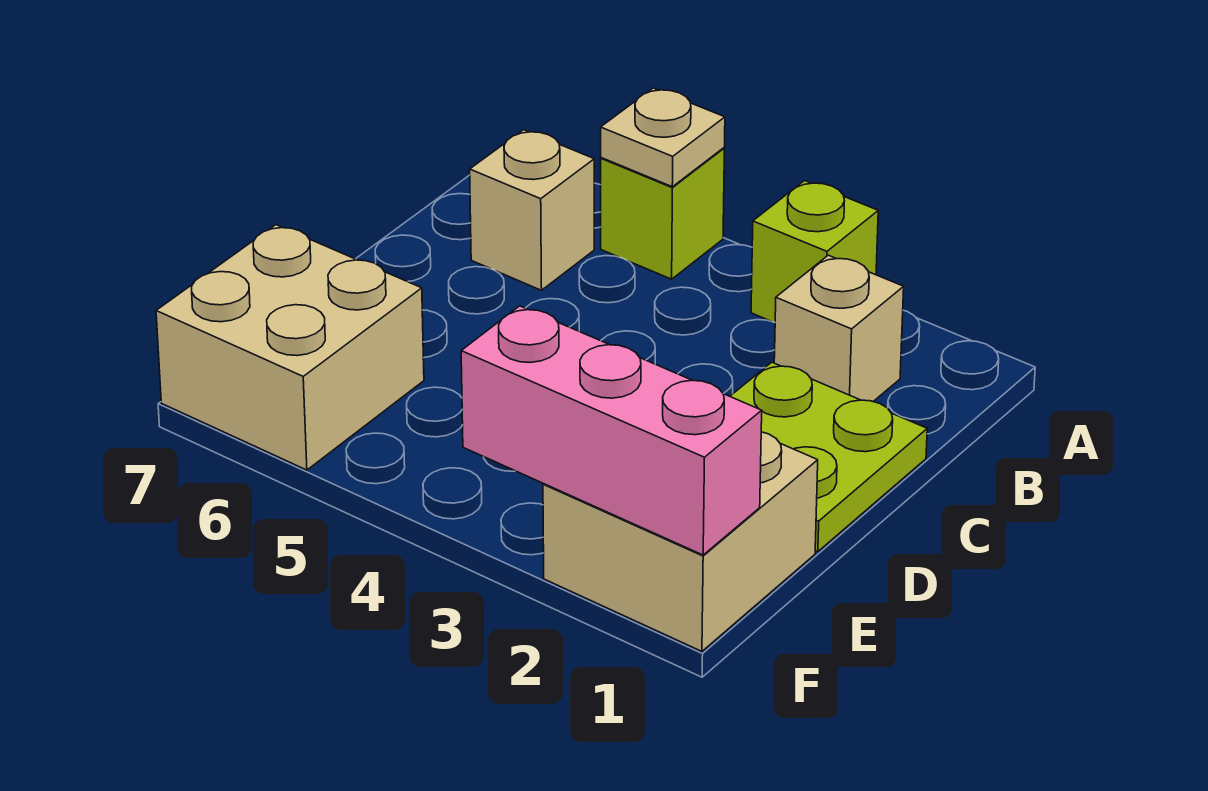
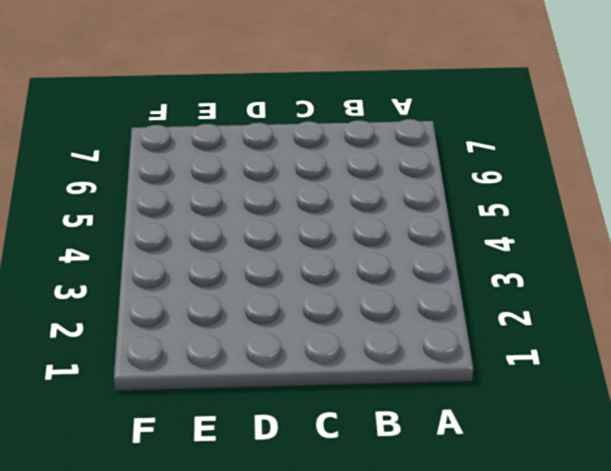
none -> lime brick A3 level 1
none -> lime brick A5 level 1

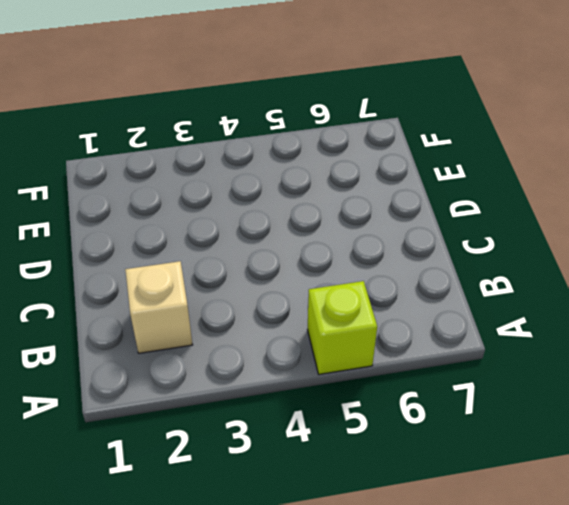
none -> lime brick A3 level 1
none -> tan brick B6 level 1

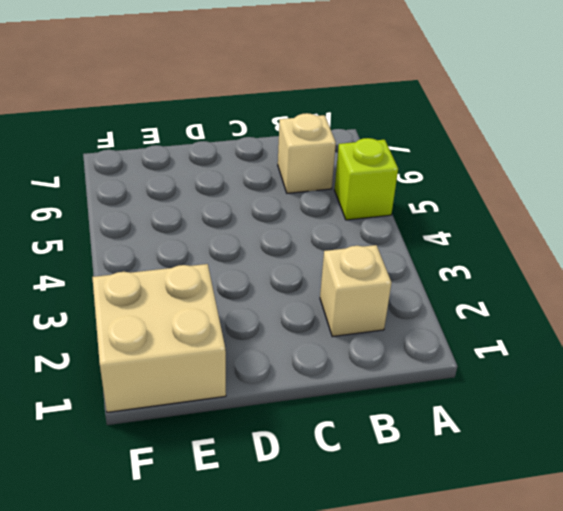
none -> lime brick A3 level 1
none -> lime plate C1:D2 level 1

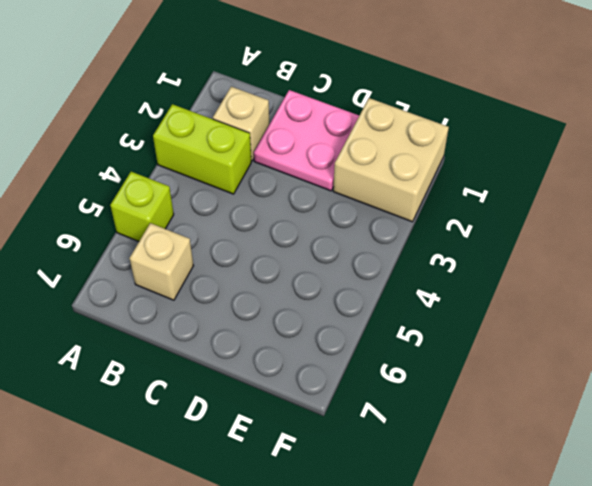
lime brick A3:B3 level 1 -> lime brick A3 level 1
pink plate C1:D2 level 1 -> lime plate C1:D2 level 1
none -> tan brick E6:F7 level 1
none -> tan plate A5 level 2

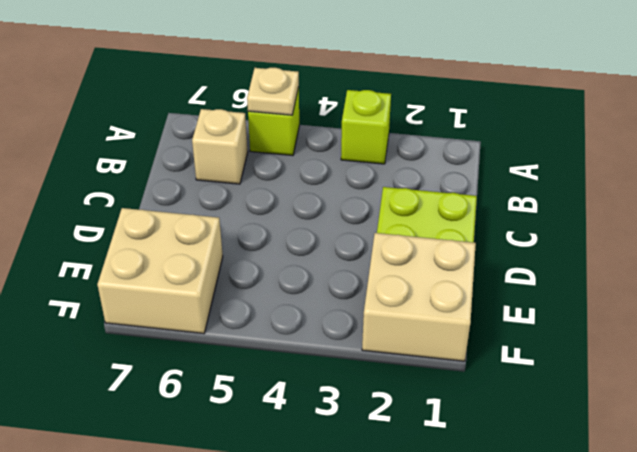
none -> tan brick B2 level 1
none -> pink brick F1:F3 level 2

